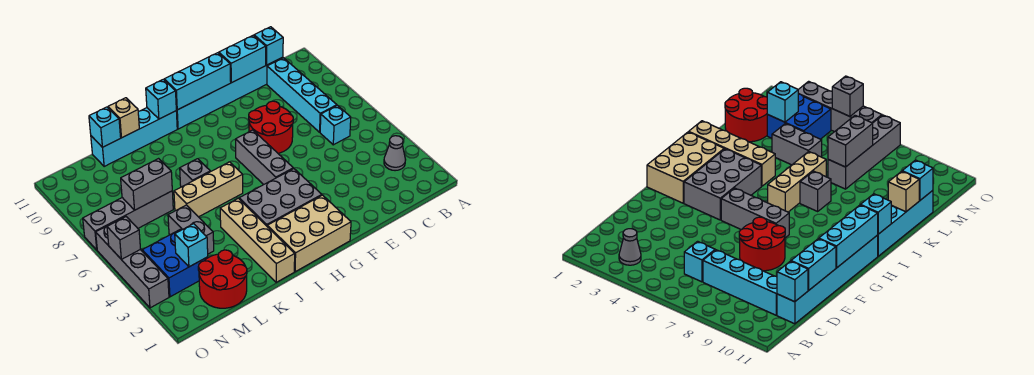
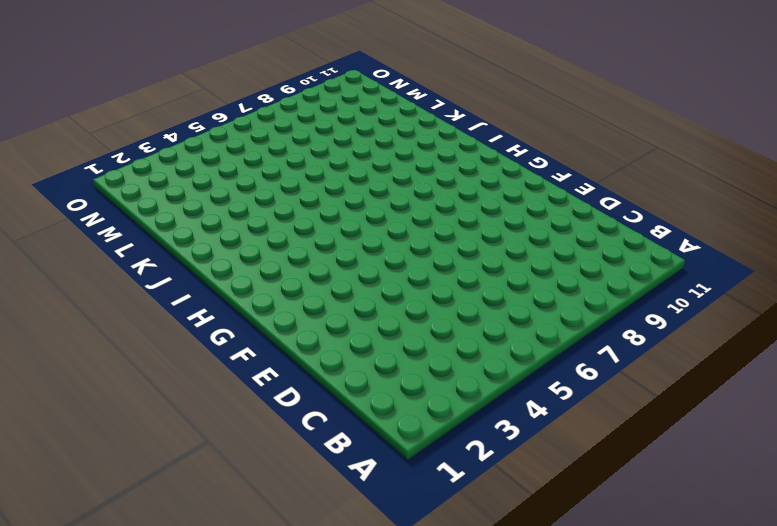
none -> grey cone B3 level 1
none -> cyan brick C6 level 1
none -> cyan brick C7:C10 level 1

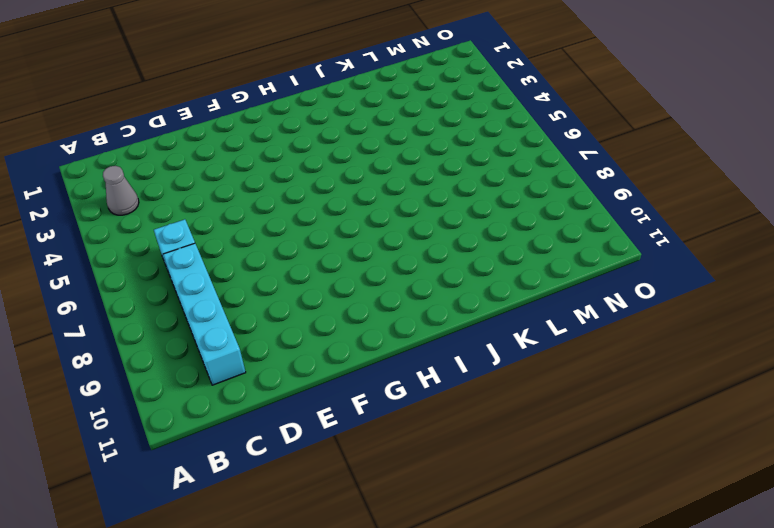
none -> cyan brick C11:H11 level 1
none -> red round brick E7:F8 level 1
none -> tan brick G1:I2 level 1

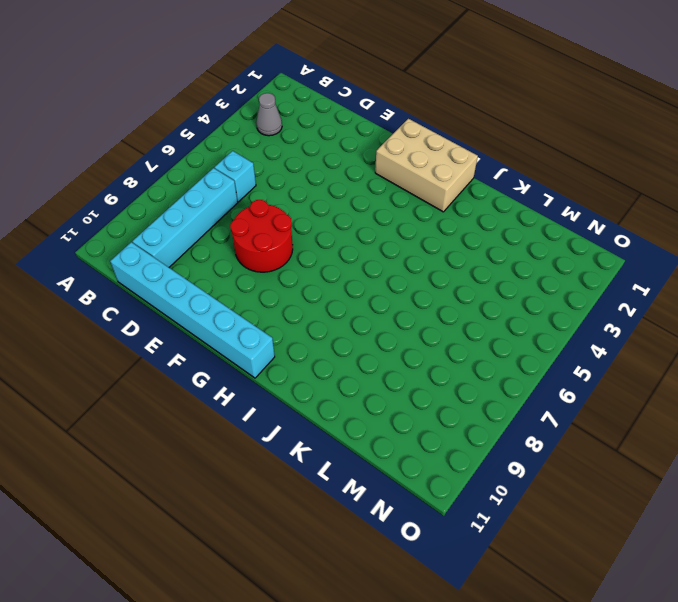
none -> grey brick G3:I4 level 1
none -> grey brick G5:G7 level 1
none -> tan brick I6:K6 level 1

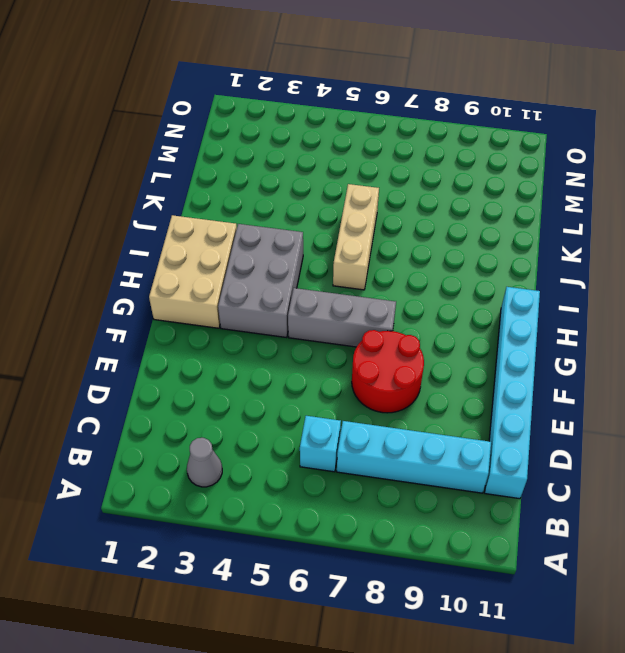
none -> cyan brick I11:L11 level 1
none -> tan brick J1:J4 level 1
none -> grey brick J7 level 1

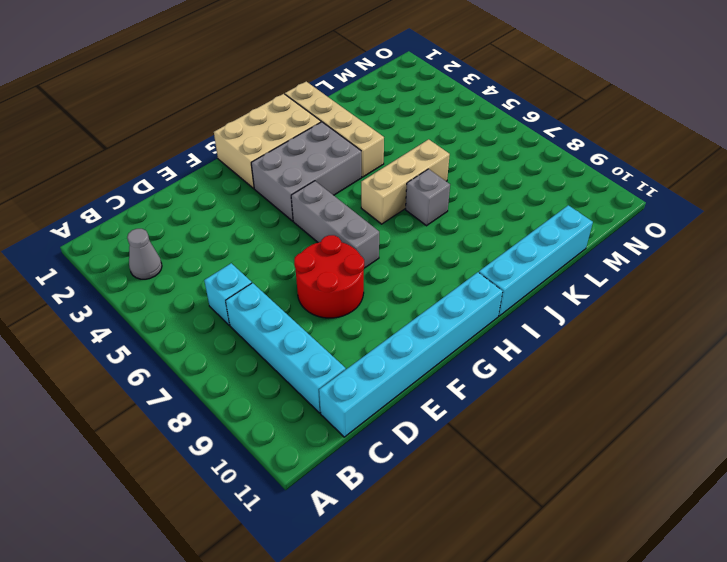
none -> red round brick L1:M2 level 1
none -> grey brick L4:L5 level 1
none -> grey brick L7:O7 level 1

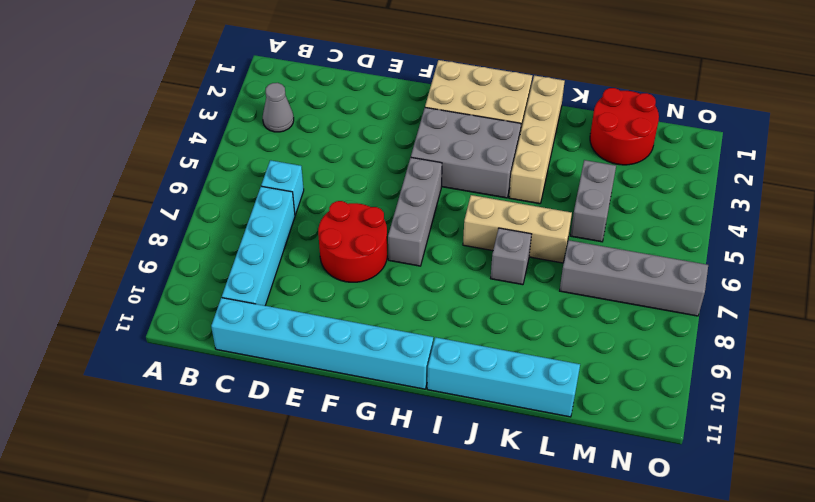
none -> blue brick M3:N4 level 1
none -> grey brick O3:O6 level 1
none -> cyan brick C11 level 2

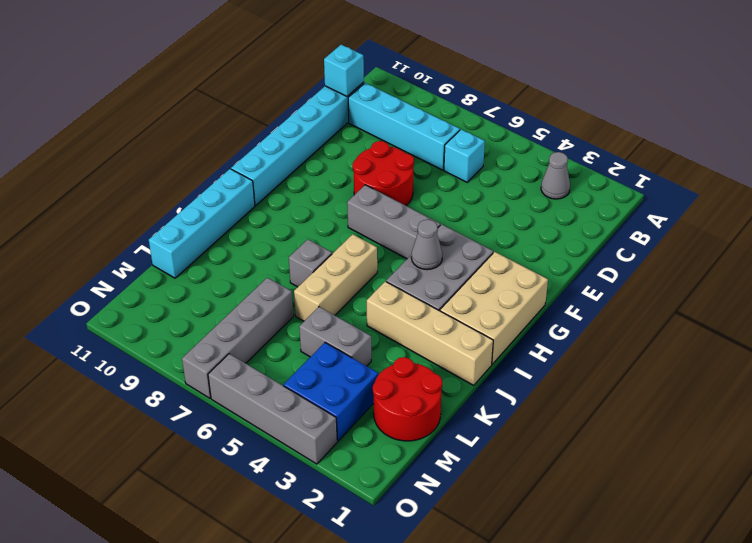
grey cone H4 level 2 -> none
none -> cyan brick D11:E11 level 2
none -> cyan brick F11:H11 level 2
none -> cyan brick I11 level 2

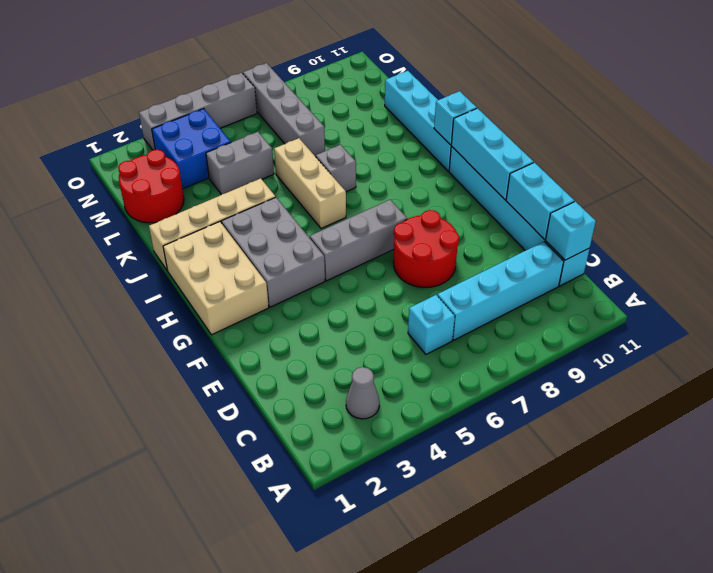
none -> tan brick K11 level 2
none -> grey brick L7:M7 level 2
none -> cyan brick L11 level 2

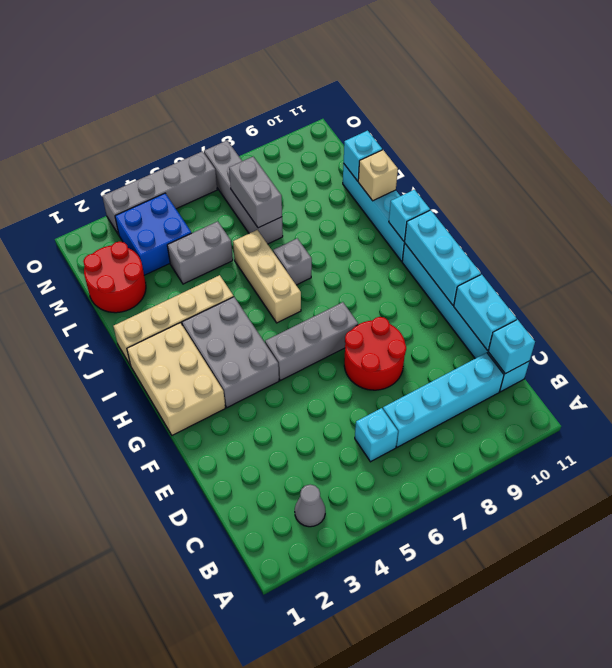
none -> cyan brick M3 level 2
none -> grey brick O5 level 2

